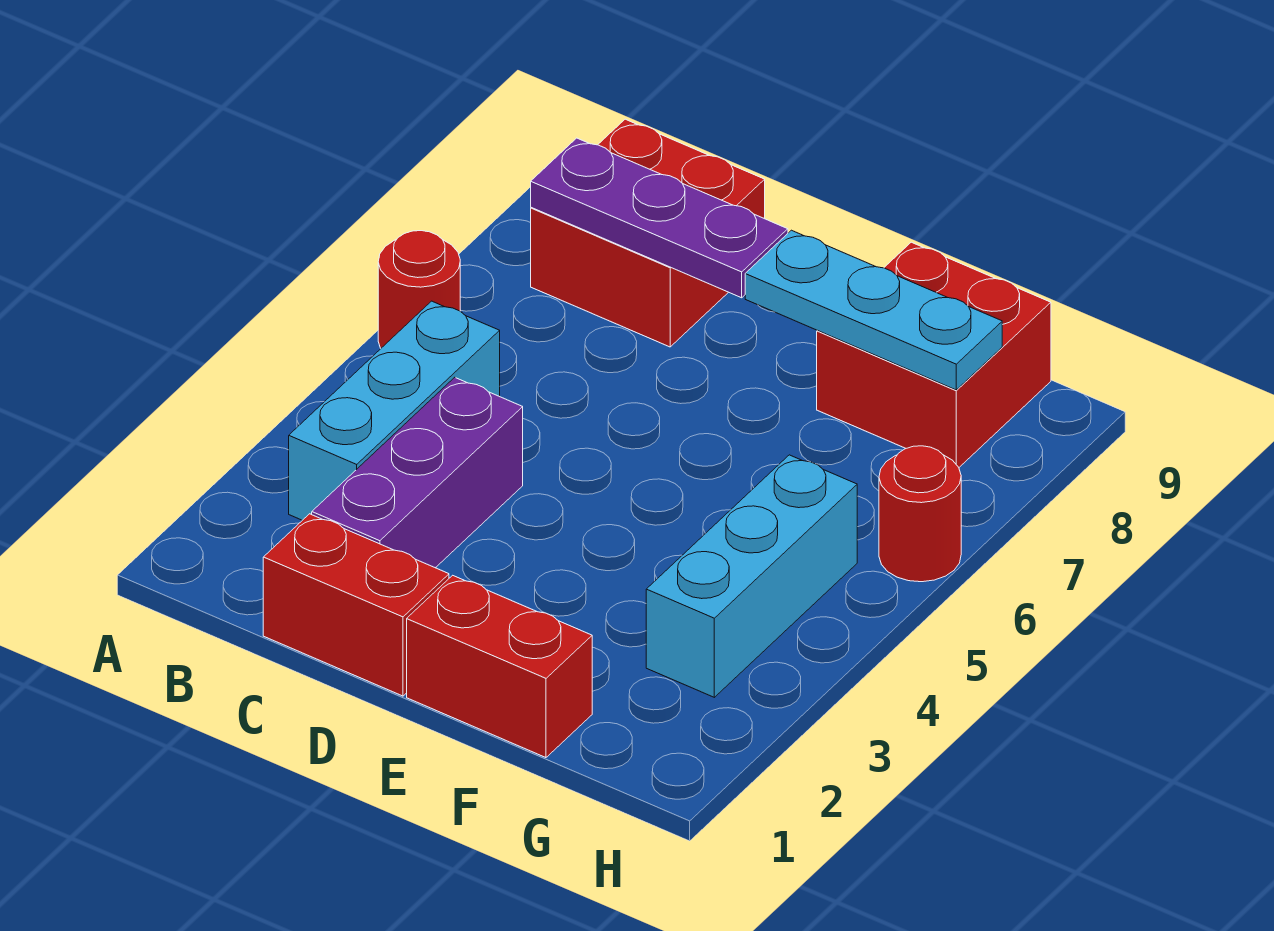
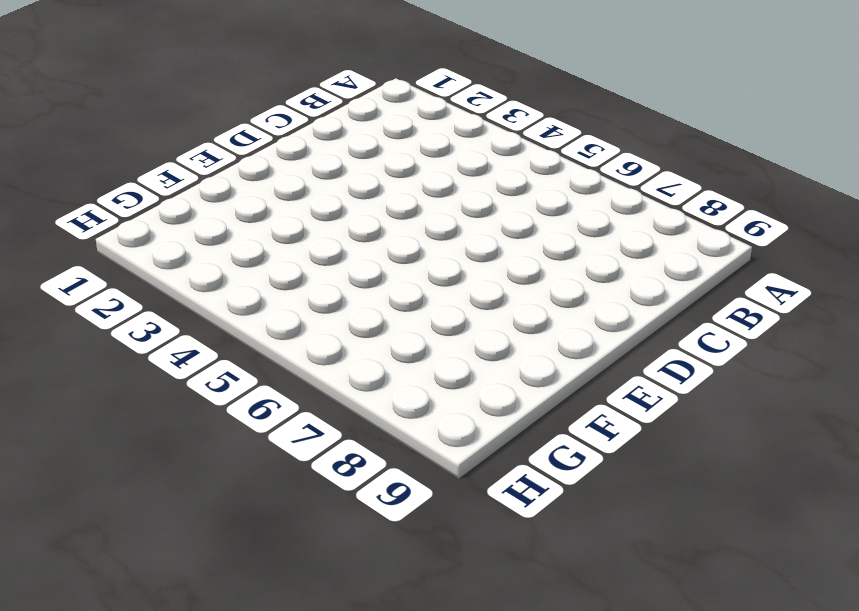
none -> red round brick A6 level 1
none -> cyan brick B3:B5 level 1

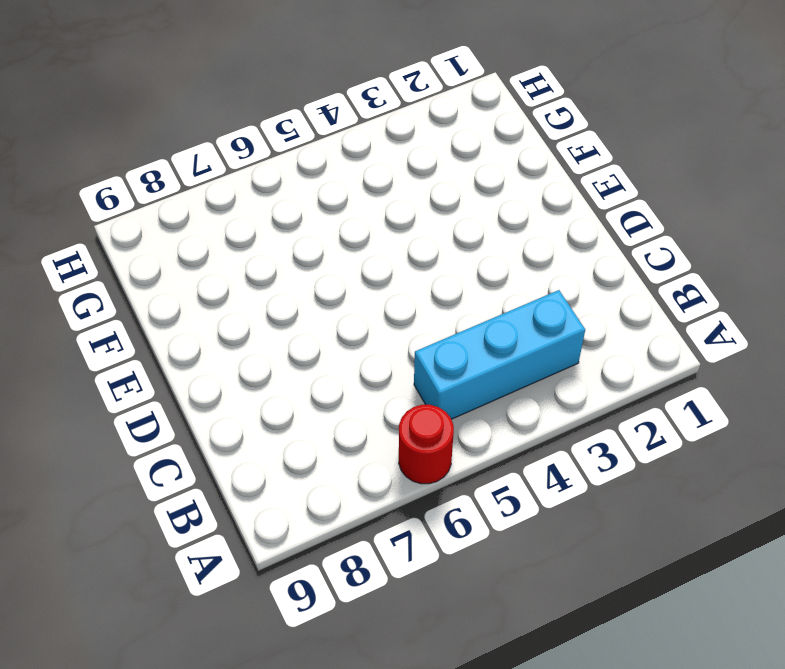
none -> red brick B8:C9 level 1
none -> red brick C1:D1 level 1

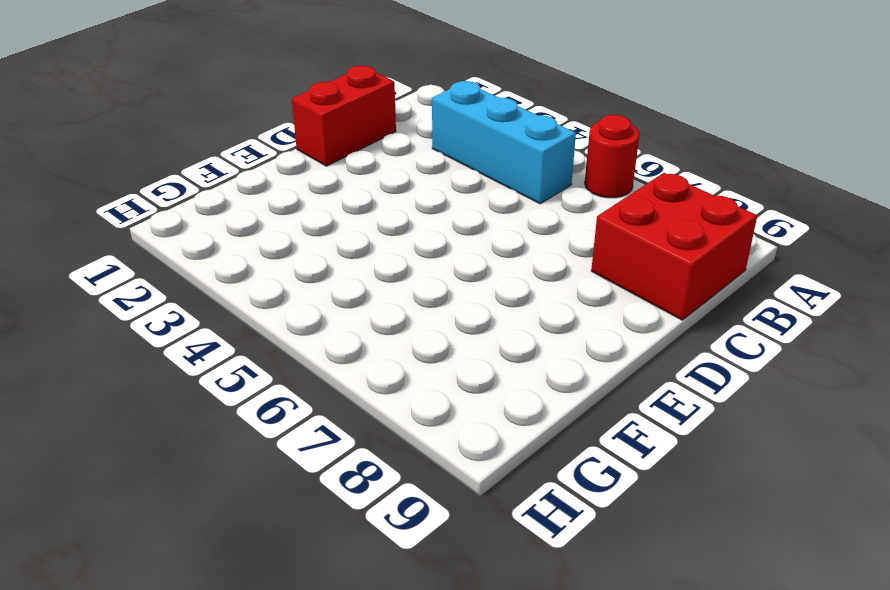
none -> purple brick C2:C4 level 1
none -> red brick E1:F1 level 1

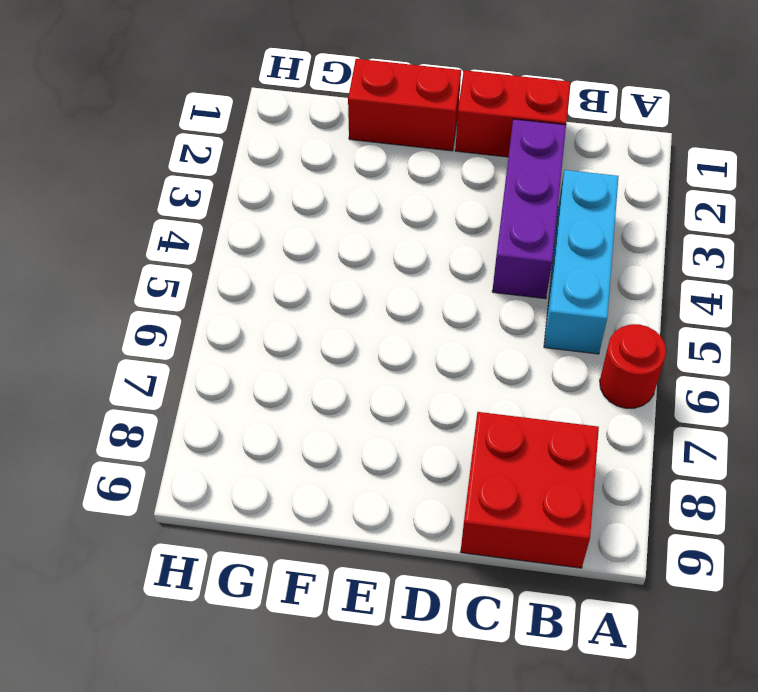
none -> red brick F8:G9 level 1
none -> cyan brick G3:G5 level 1

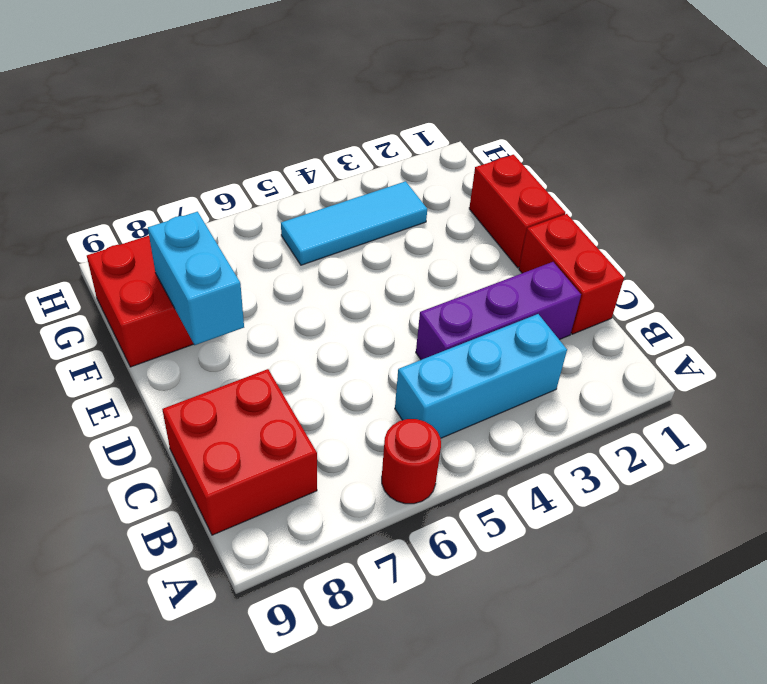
cyan brick E8:F8 level 2 -> cyan plate E8:G8 level 2
cyan tile G3:G5 level 1 -> cyan brick G3:G5 level 1
none -> red round brick H6 level 1
none -> purple plate B8:D8 level 2

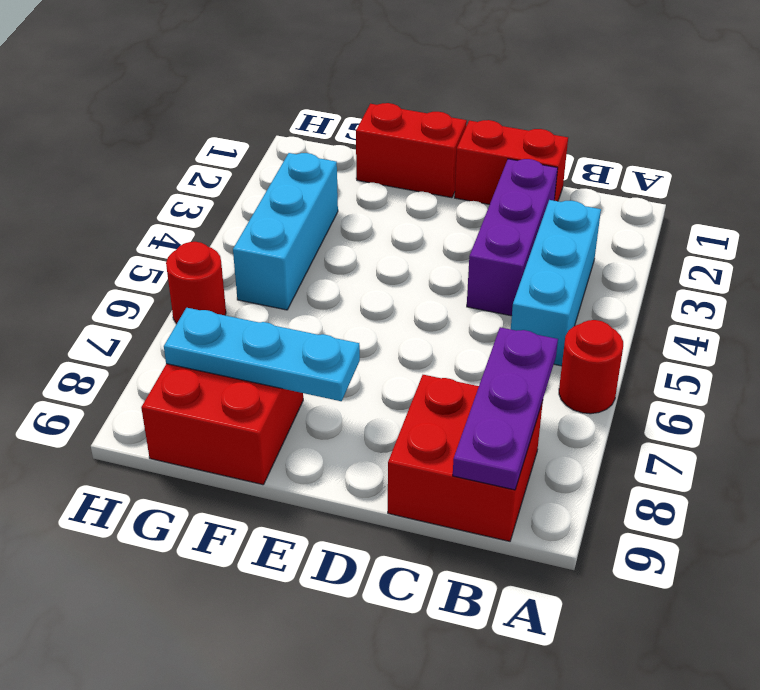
purple plate B7:B9 level 2 -> purple plate B8:D8 level 2

